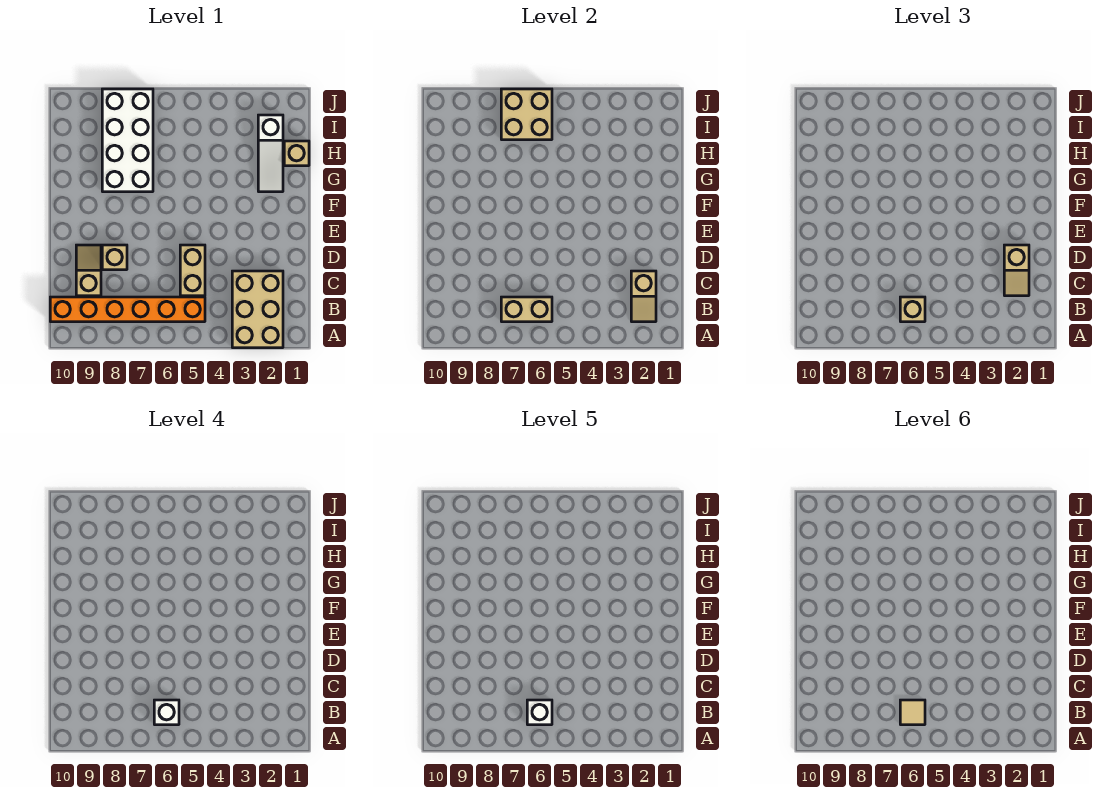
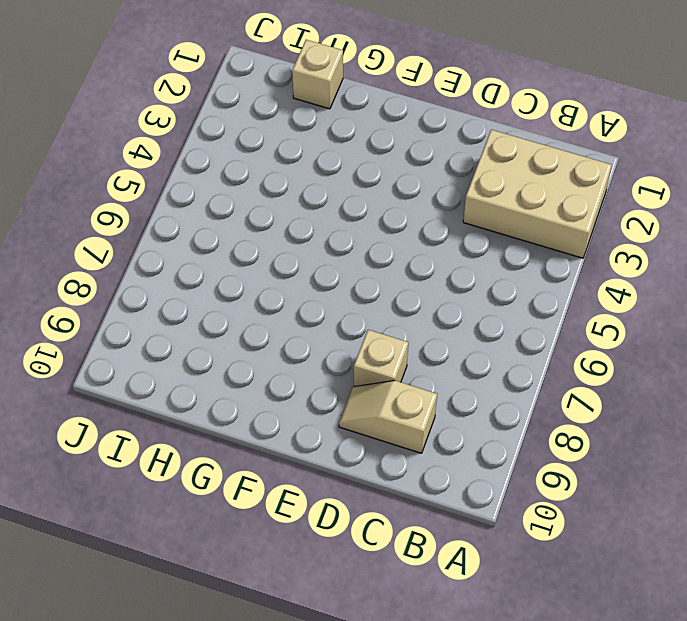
none -> orange brick B5:B10 level 1
none -> tan brick C5:D5 level 1
none -> white slope G2:I2 level 1 top I

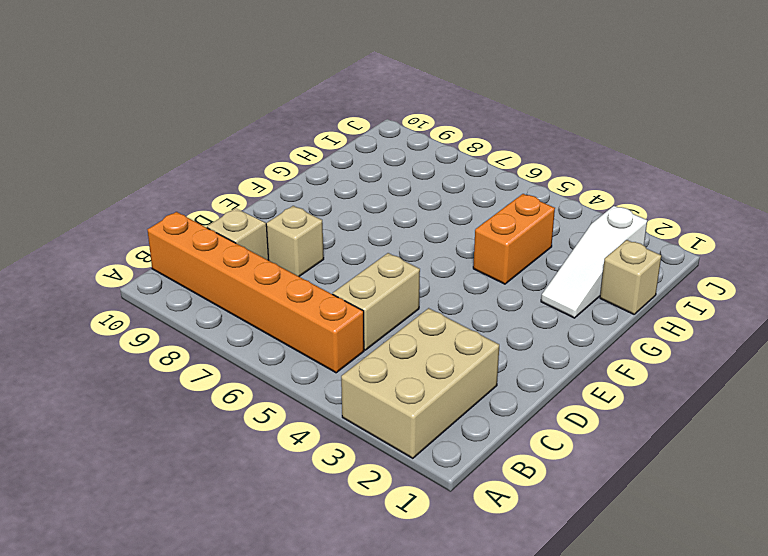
orange brick G4:H4 level 1 -> none
none -> white brick G7:J8 level 1
none -> tan slope B2:C2 level 2 top C
none -> tan brick B6:B7 level 2

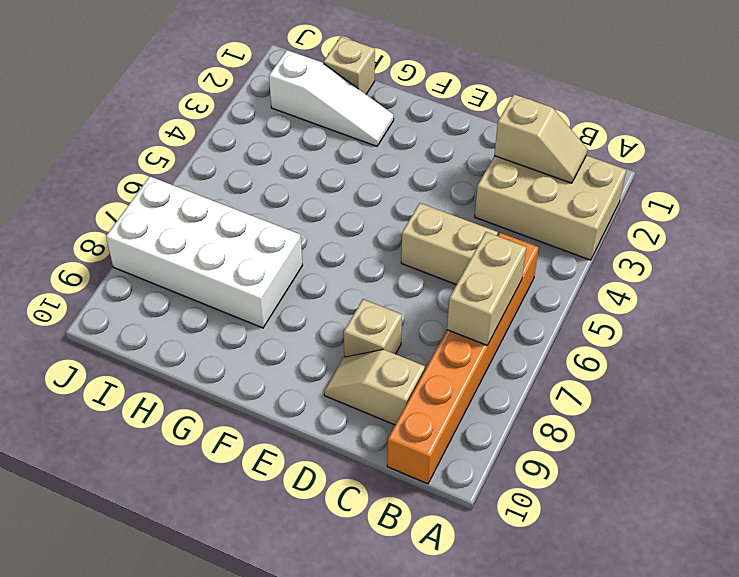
none -> tan brick I6:J7 level 2
none -> tan brick B6 level 3
none -> tan slope C2:D2 level 3 top D

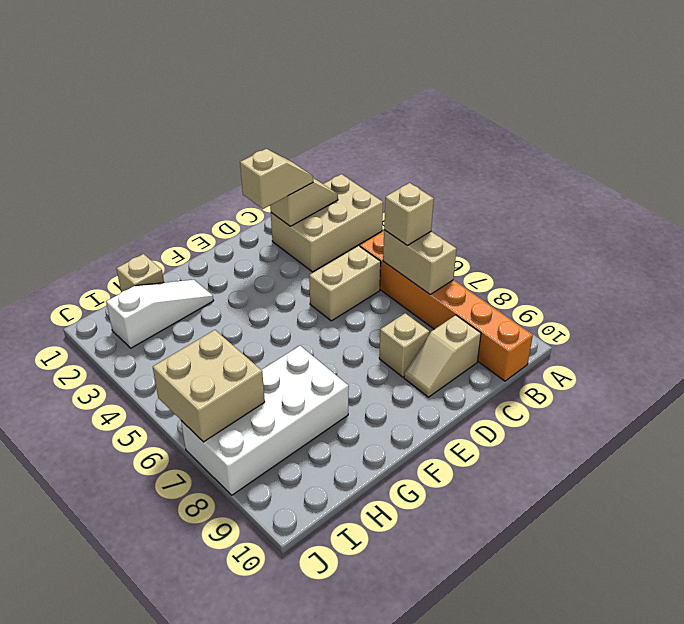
none -> white brick B6 level 4
none -> white brick B6 level 5
none -> tan tile B6 level 6

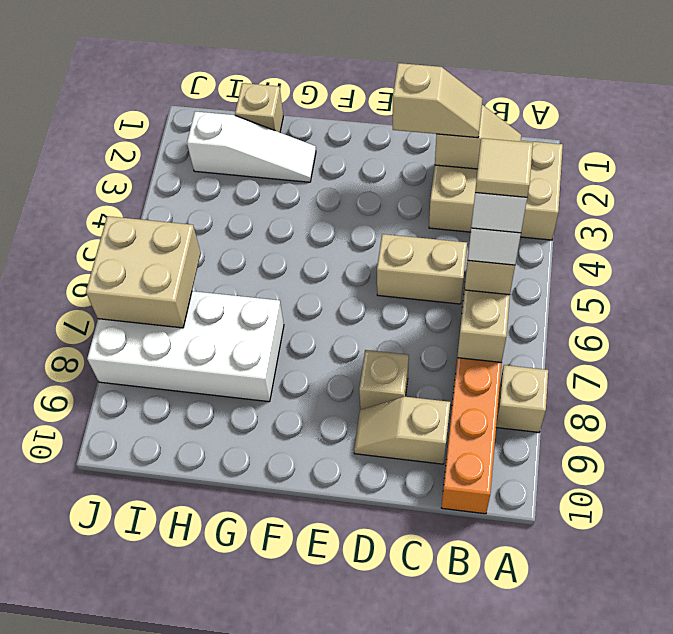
tan brick A8 level 1 -> none

